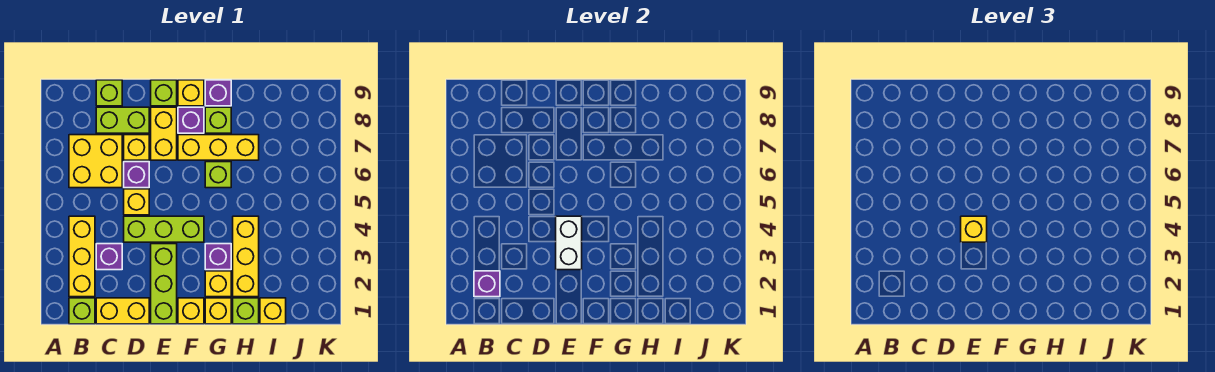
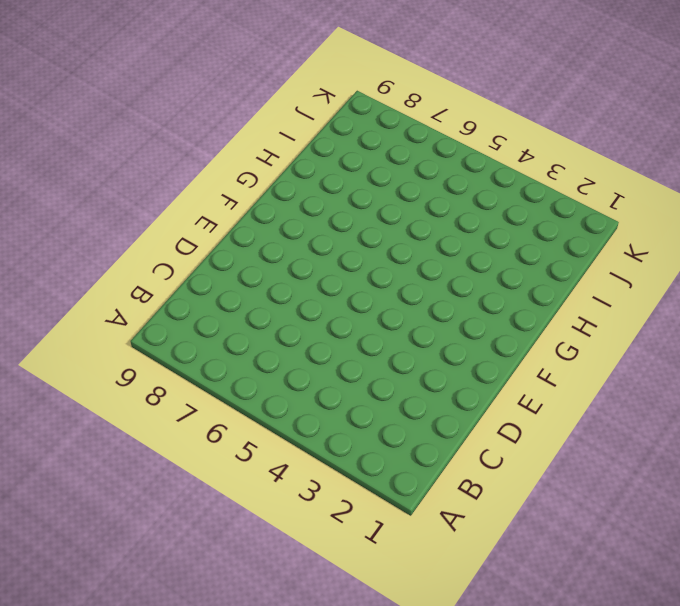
none -> lime brick B1 level 1
none -> yellow brick B2:B4 level 1
none -> yellow brick B6:C7 level 1
none -> yellow brick C1:D1 level 1

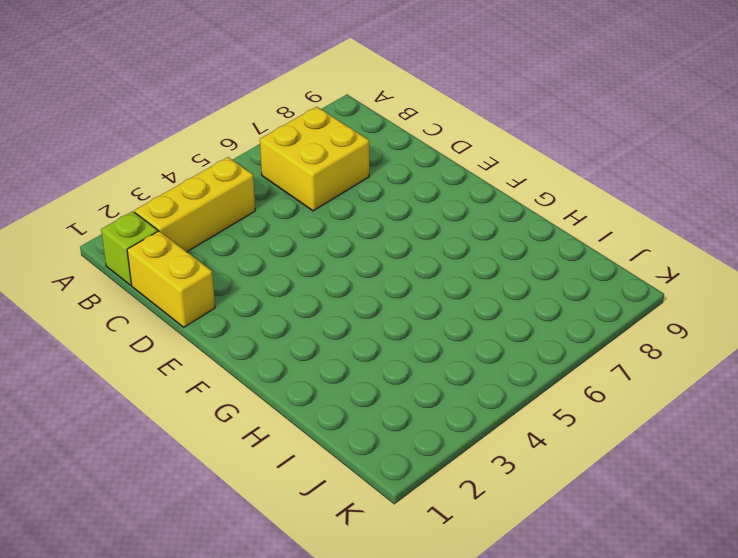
none -> purple brick C3 level 1
none -> lime brick C8:D8 level 1
none -> lime brick C9 level 1
none -> lime brick D4:F4 level 1

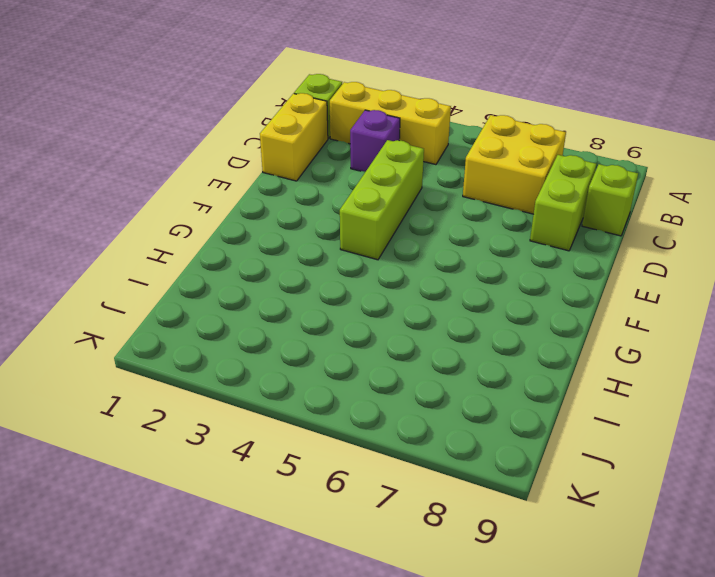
none -> yellow brick D5 level 1
none -> purple brick D6 level 1
none -> yellow brick D7 level 1
none -> lime brick E1:E3 level 1

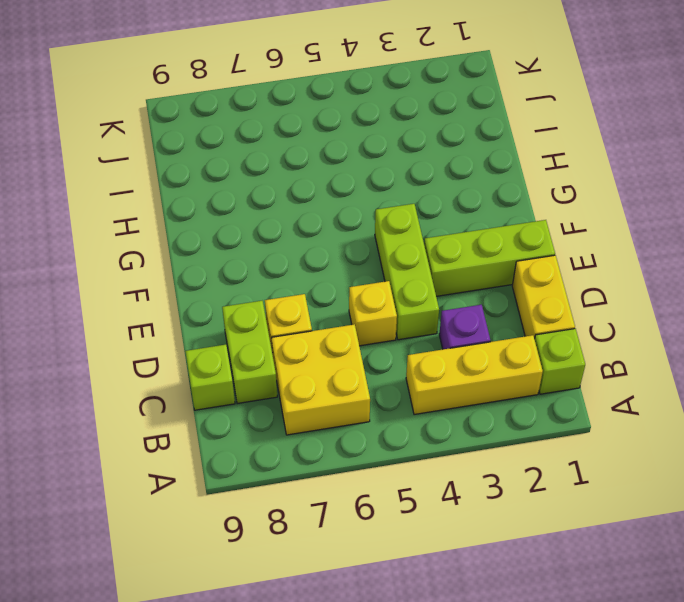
none -> purple brick D6 level 1
none -> yellow brick E7:E8 level 1
none -> lime brick E9 level 1
none -> yellow brick F1 level 1

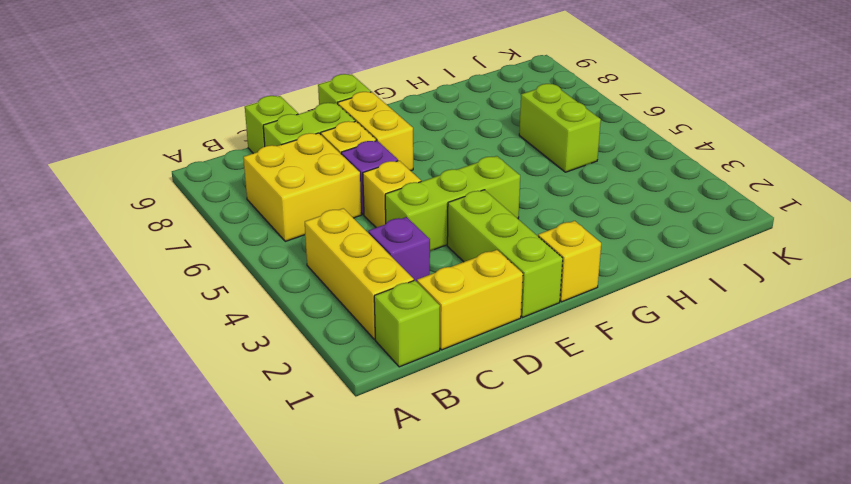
lime brick I5:I6 level 1 -> none
none -> yellow brick F7:H7 level 1
none -> purple brick F8 level 1
none -> yellow brick F9 level 1
none -> yellow brick G1 level 1

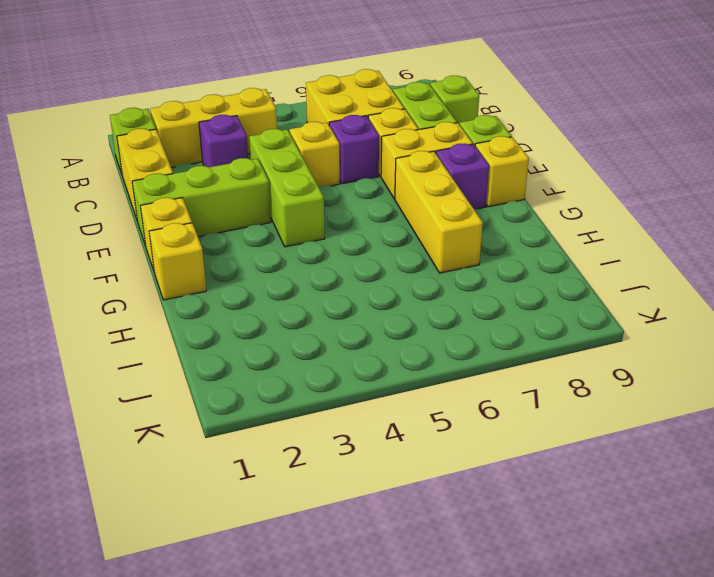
none -> yellow brick G2 level 1
none -> purple brick G3 level 1
none -> lime brick G6 level 1
none -> lime brick G8 level 1

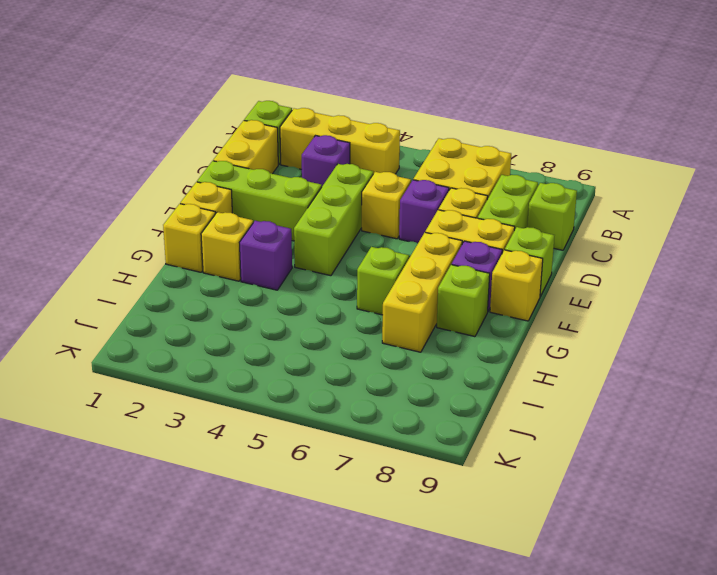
none -> purple brick G9 level 1
none -> lime brick H1 level 1
none -> yellow brick H2:H4 level 1
none -> yellow brick I1 level 1

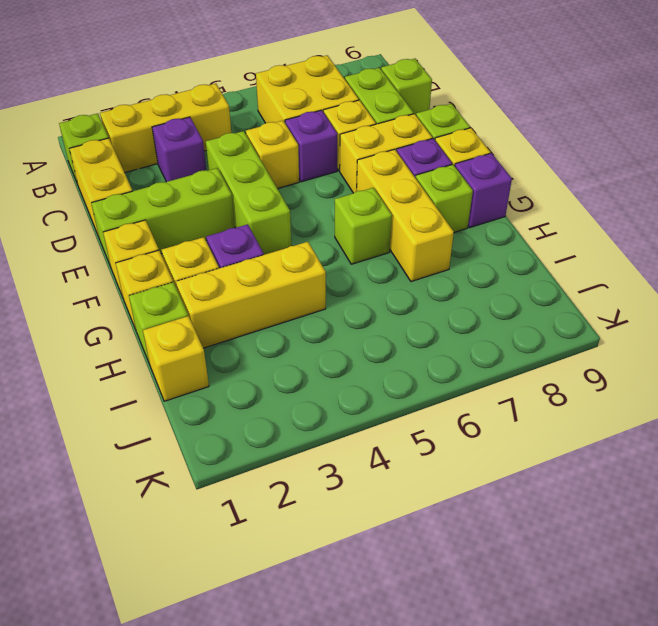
none -> purple brick B2 level 2
none -> white brick E3:E4 level 2
none -> yellow brick E4 level 3

